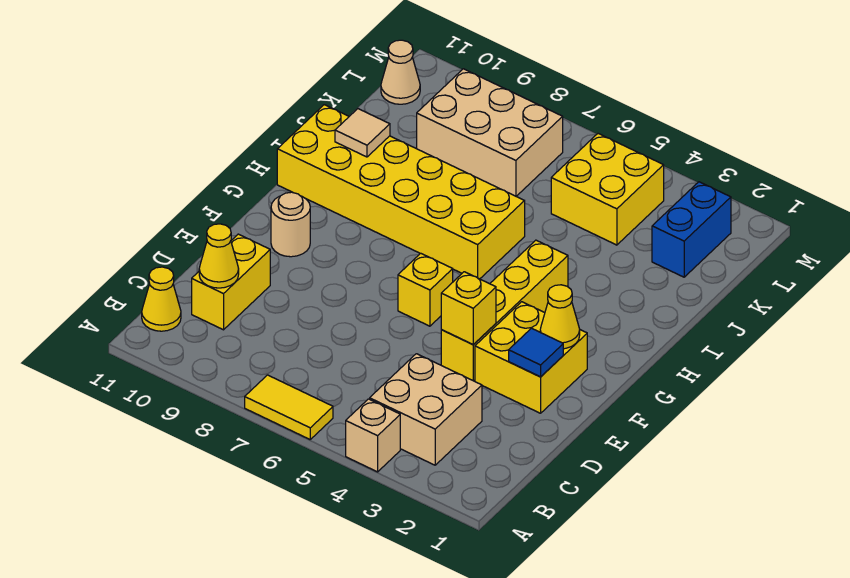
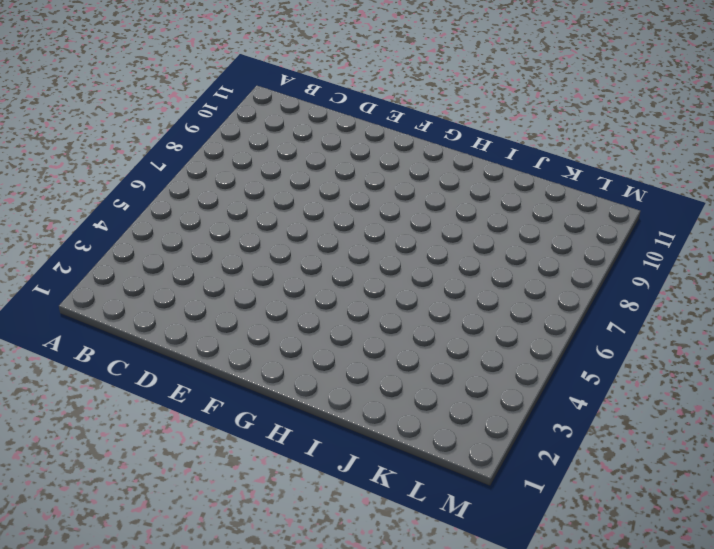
none -> tan brick A4 level 1
none -> yellow tile A6:A7 level 1
none -> tan brick B3:C4 level 1

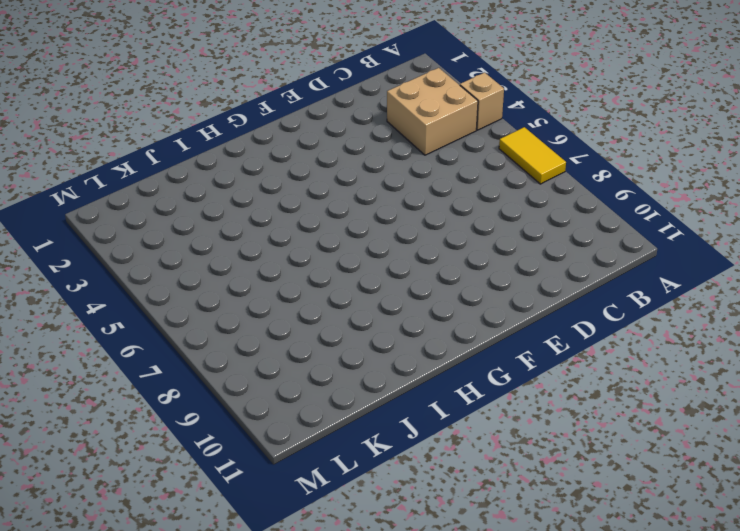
none -> yellow cone B11 level 1
none -> yellow brick C10:D10 level 1
none -> yellow brick E2:F3 level 1

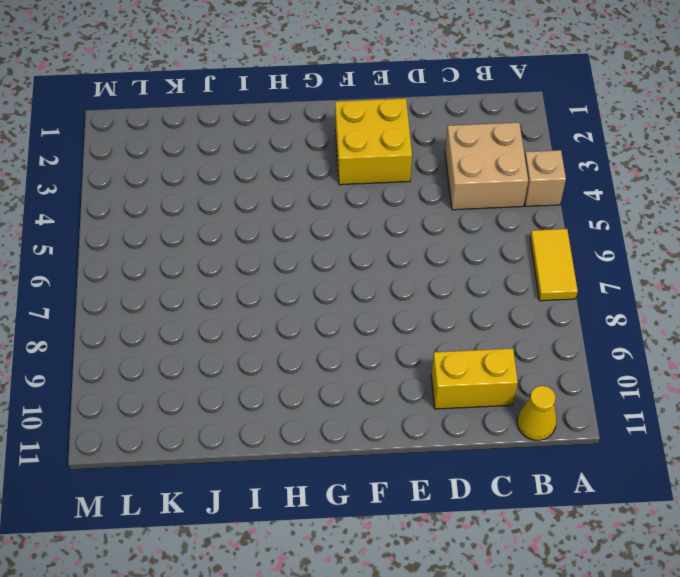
none -> yellow brick E4:H4 level 1
none -> yellow brick F6 level 1
none -> tan round brick F10 level 1

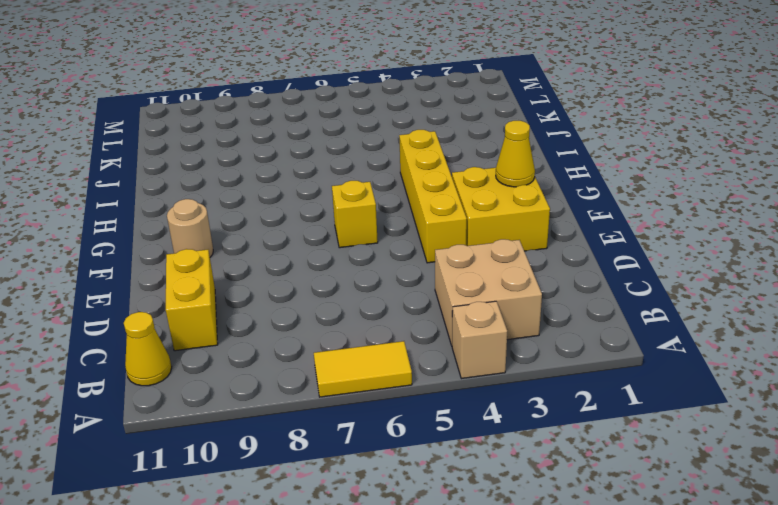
none -> yellow brick H6:I11 level 1
none -> blue brick K2:L2 level 1
none -> yellow brick K4:L5 level 1

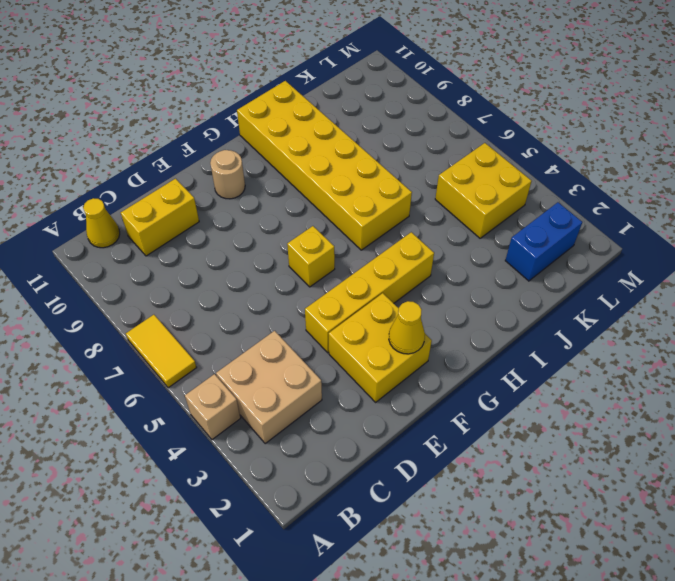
none -> tan brick K7:L9 level 1
none -> tan cone L11 level 1
none -> yellow cone C10 level 2

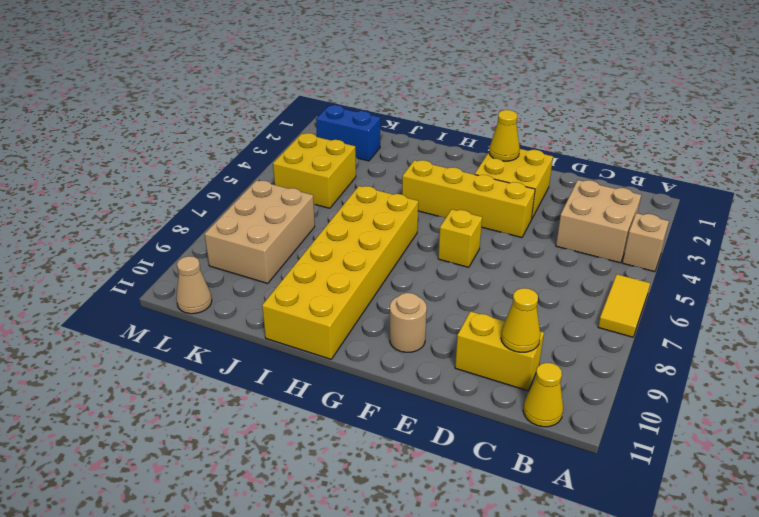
none -> blue tile E2 level 2
none -> yellow brick E4 level 2
none -> tan tile I10 level 2

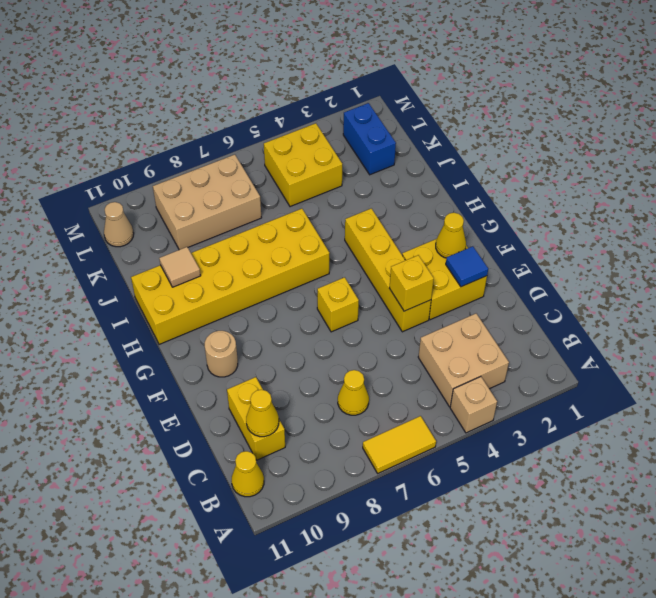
yellow cone C7 level 1 -> none

